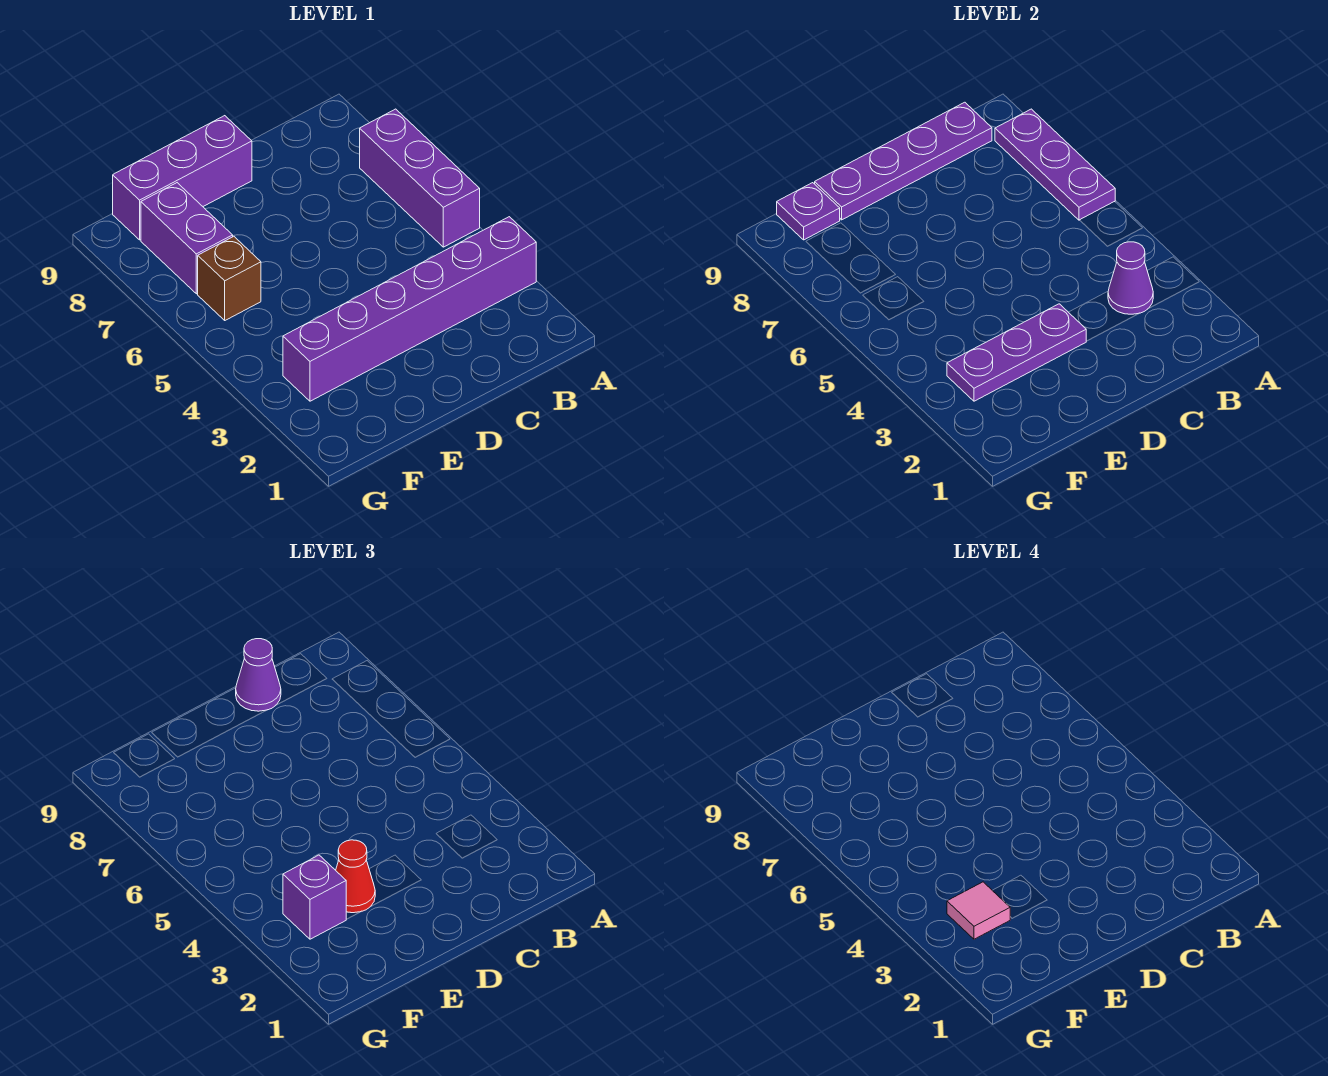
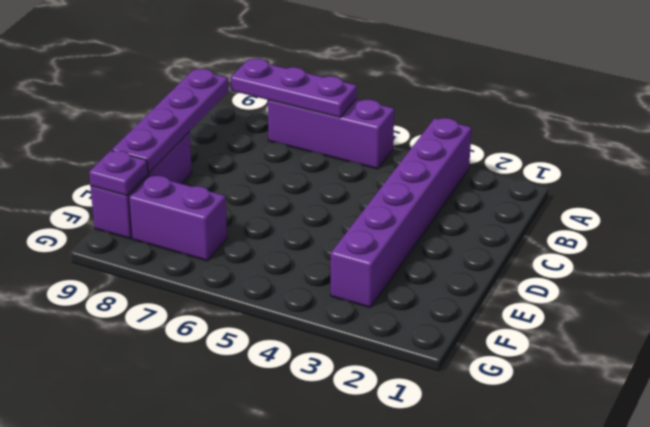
none -> brown brick F6 level 1
none -> purple cone B3 level 2
none -> purple plate D3:F3 level 2

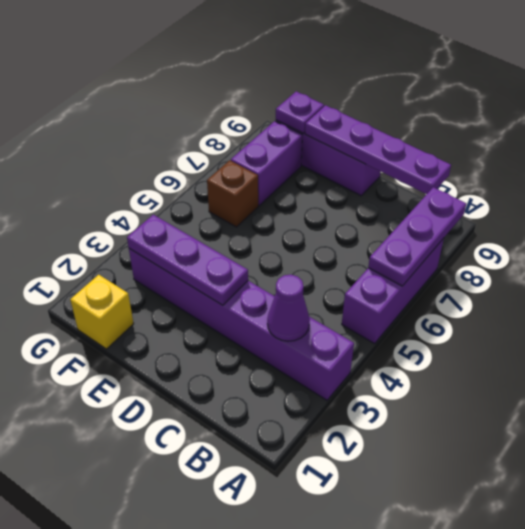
yellow brick F1 level 1 -> none
none -> purple cone C9 level 3
none -> red cone E3 level 3
none -> purple brick F3 level 3

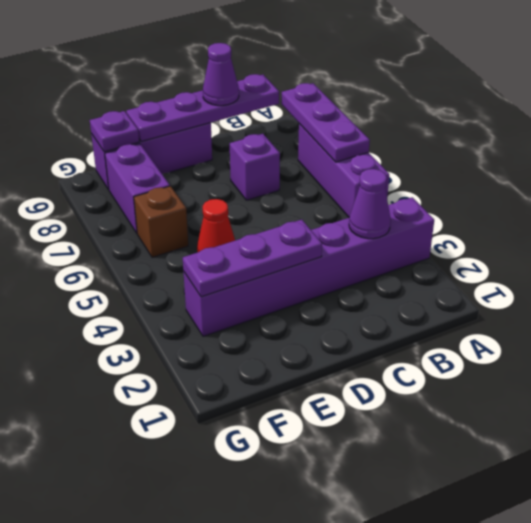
purple brick C7 level 1 -> purple brick F3 level 3
red cone E5 level 1 -> red cone E3 level 3
none -> pink tile F3 level 4

